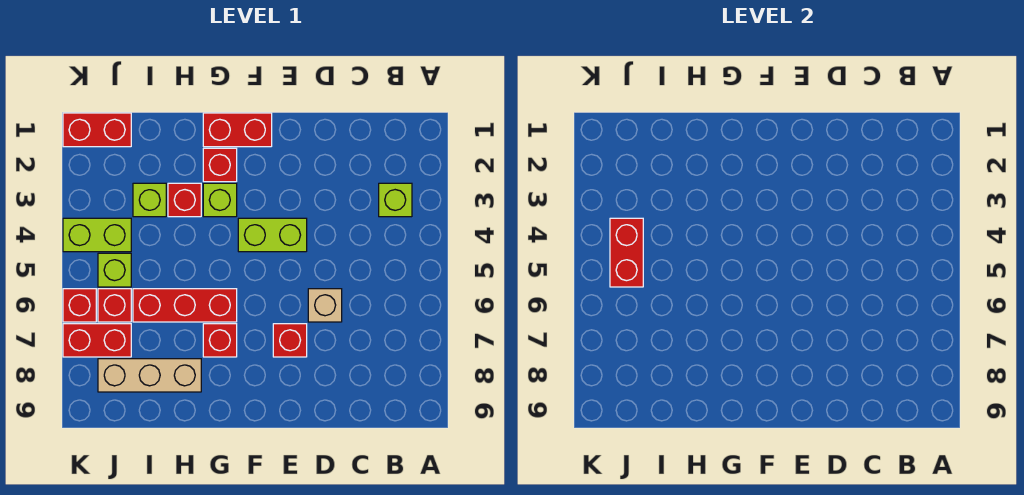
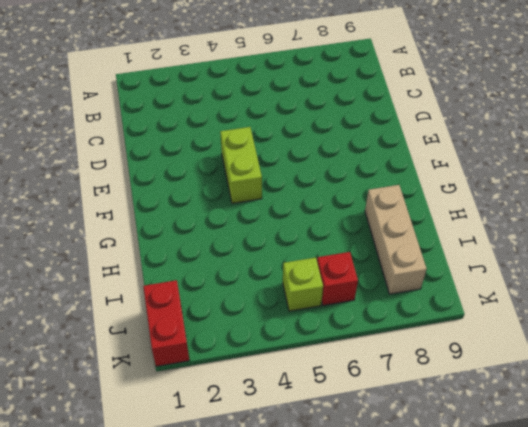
none -> lime brick B3 level 1
none -> tan brick D6 level 1
none -> red brick E7 level 1

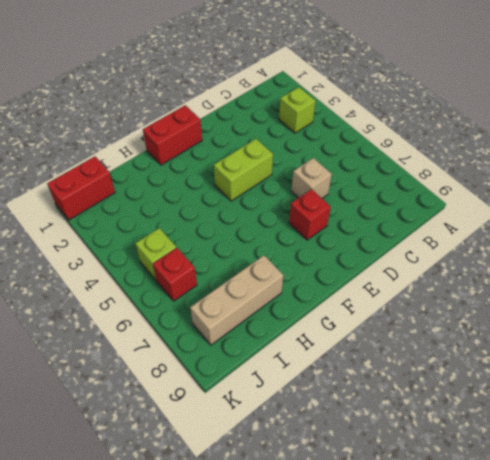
none -> red brick G2 level 1
none -> lime brick G3 level 1
none -> red brick G6:I6 level 1

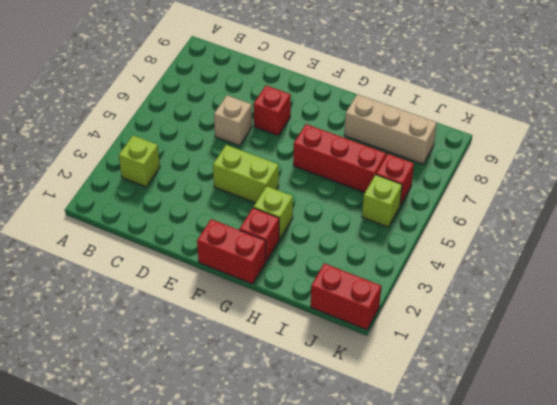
none -> red brick G7 level 1
none -> red brick H3 level 1
none -> lime brick I3 level 1

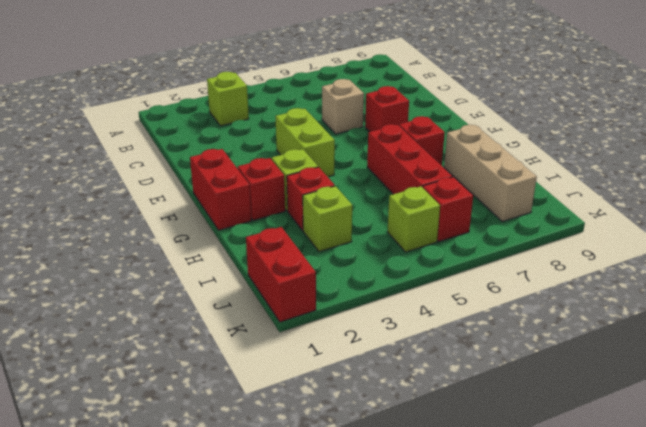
none -> lime brick J4:K4 level 1
none -> red brick J7:K7 level 1
none -> red brick K6 level 1

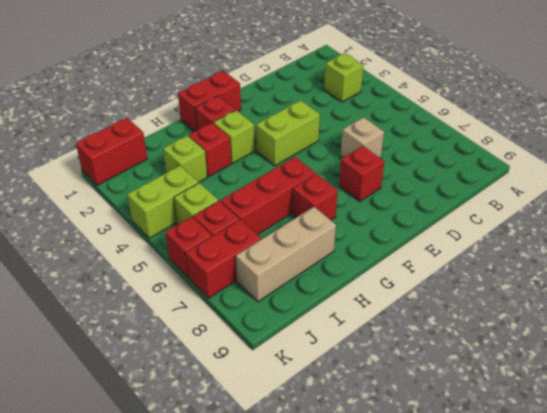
none -> red brick J4:J5 level 2

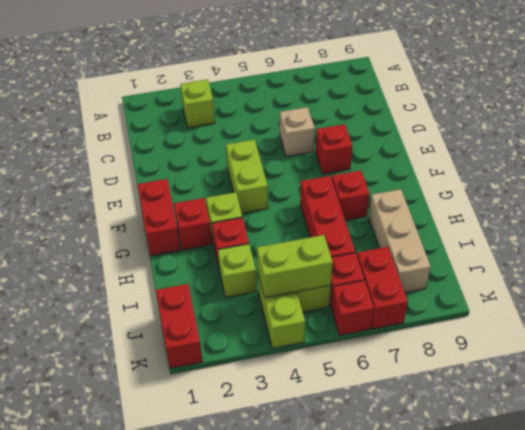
lime brick J4:J5 level 2 -> red brick J4:J5 level 2

